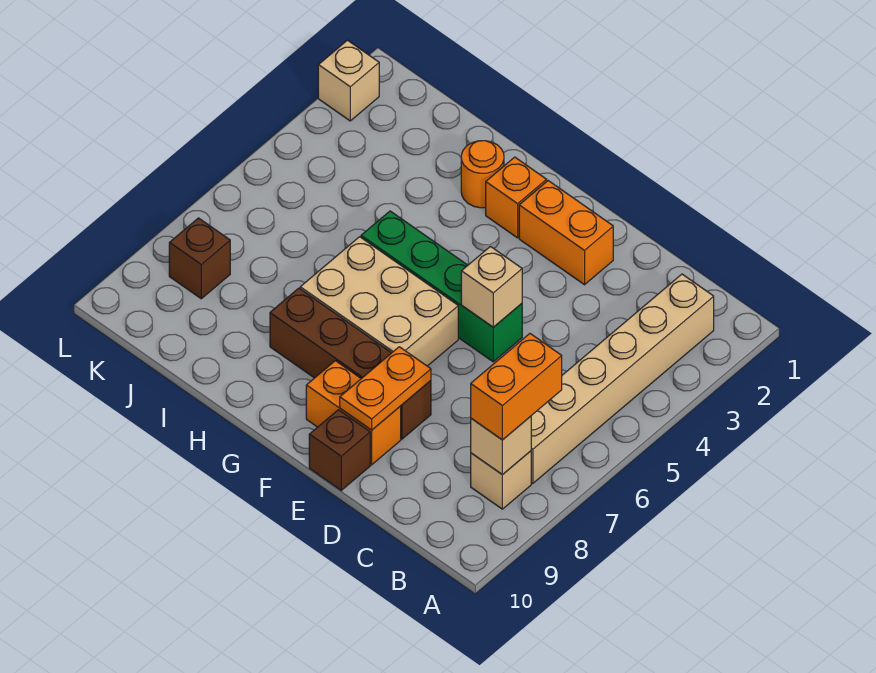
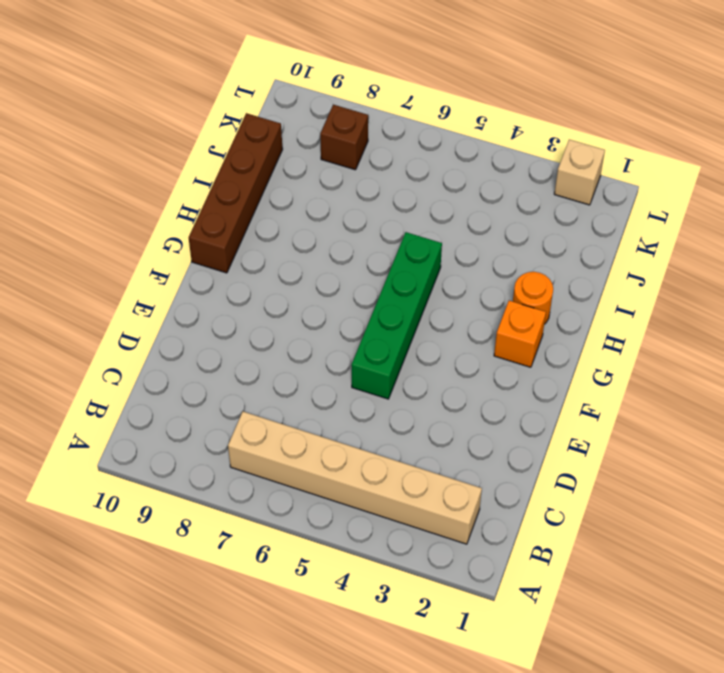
brown brick G10:J10 level 1 -> brown brick E8:H8 level 1
none -> tan brick B8 level 1
none -> orange brick E2:F2 level 1
none -> orange brick E9:F9 level 1

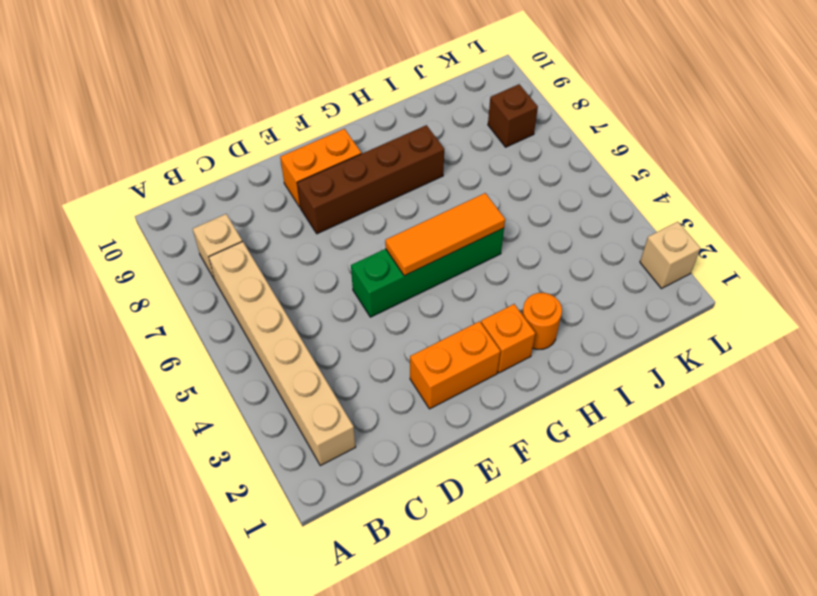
orange tile F5:H5 level 2 -> none
none -> brown brick E10 level 1
none -> tan brick F6:H7 level 1
none -> tan brick B8 level 2

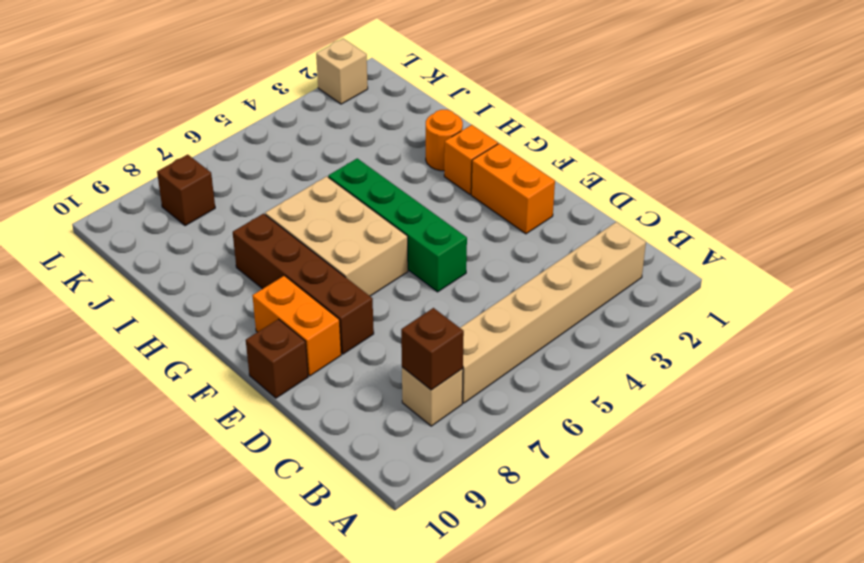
brown brick B8 level 2 -> tan brick B8 level 2
none -> tan brick E5 level 2
none -> orange plate E8:E9 level 2
none -> orange brick B7:B8 level 3

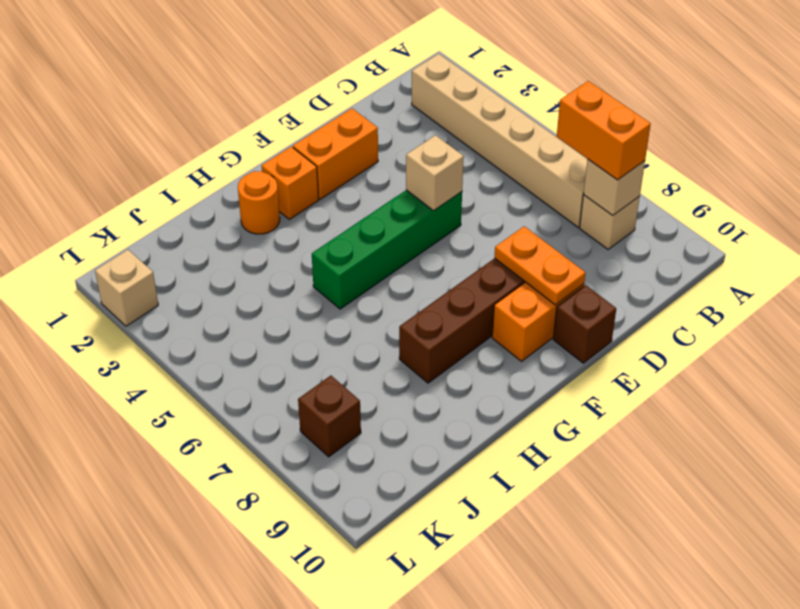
none -> tan brick F6:H7 level 1

